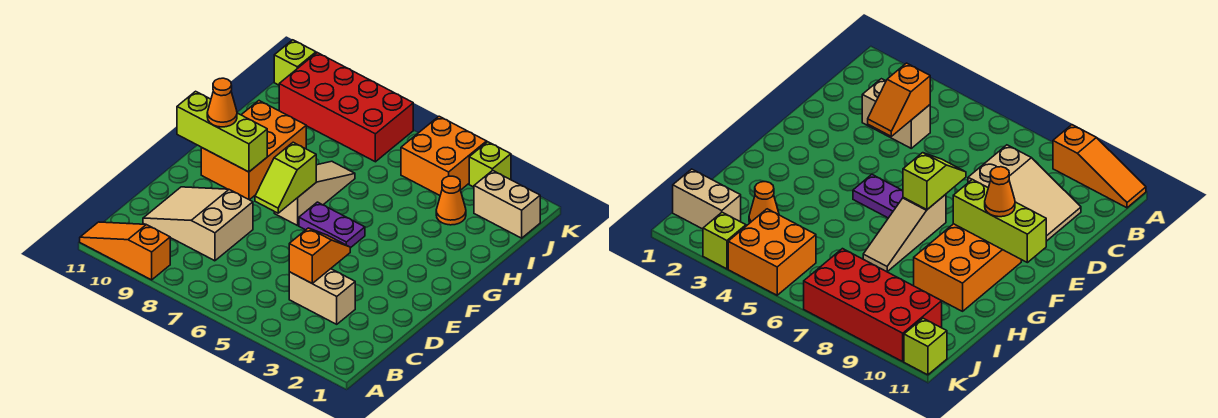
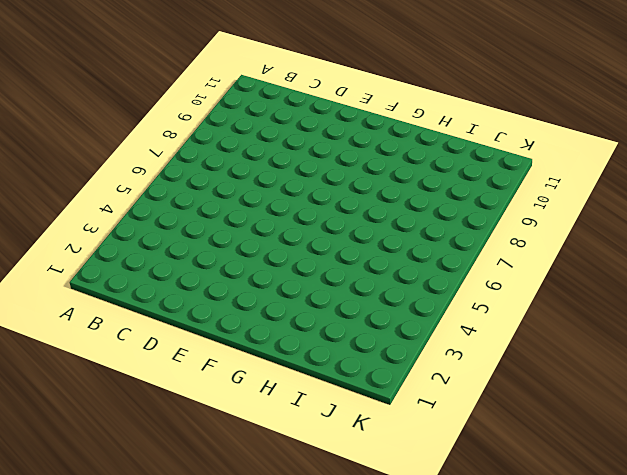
none -> orange slope A9:A11 level 1 top 9
none -> tan brick C3:C4 level 1
none -> tan slope C8:D10 level 1 top 8

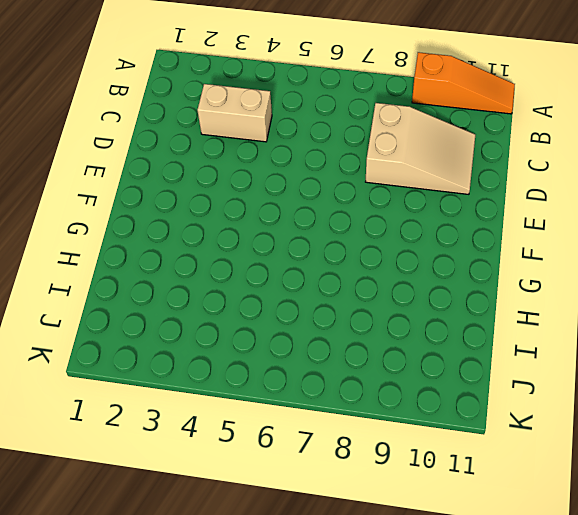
none -> purple plate F5:F6 level 1
none -> tan slope F7:H7 level 1 top F
none -> orange brick F9:H10 level 1

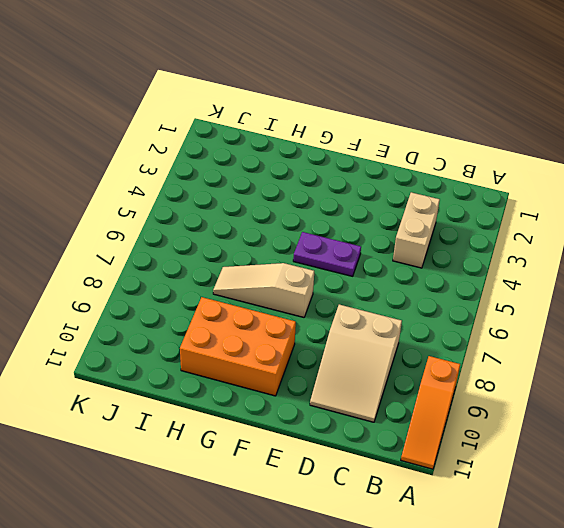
purple plate E5:F5 level 1 -> purple plate F5:F6 level 1
none -> orange cone I3 level 1
none -> tan brick J1:J2 level 1
none -> orange brick J4:K5 level 1

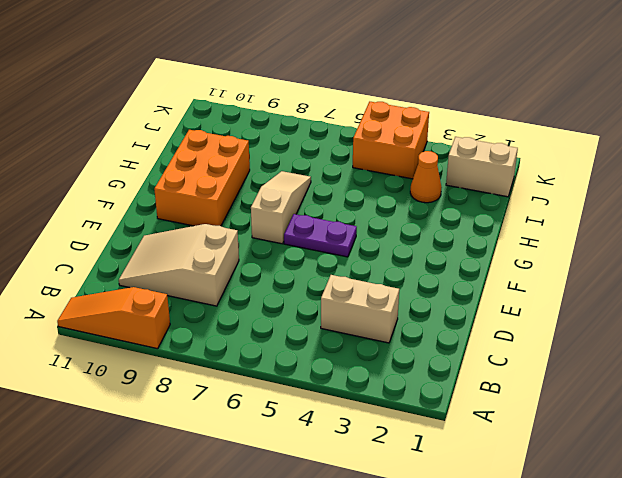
none -> red brick J7:K10 level 1
none -> lime brick K3 level 1
none -> lime brick K11 level 1

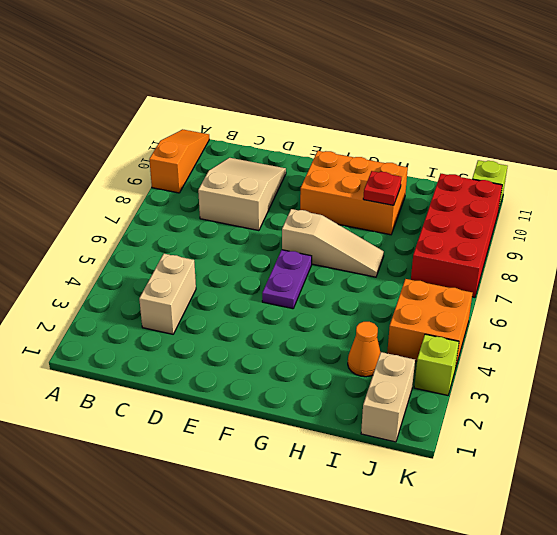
red plate H9 level 2 -> none
none -> orange slope C4:D4 level 2 top C
none -> lime slope E7:F7 level 2 top F
none -> lime brick F9:F11 level 2

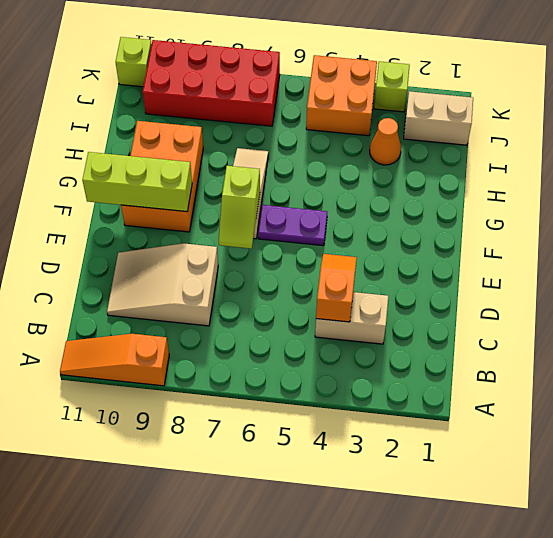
none -> orange cone F10 level 3

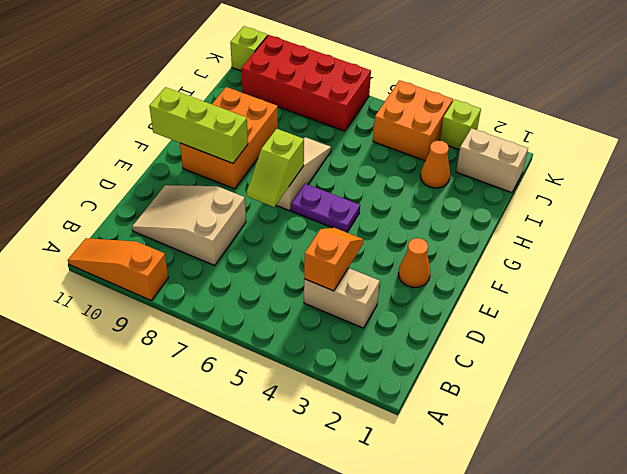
orange cone E2 level 1 -> orange cone F10 level 3

